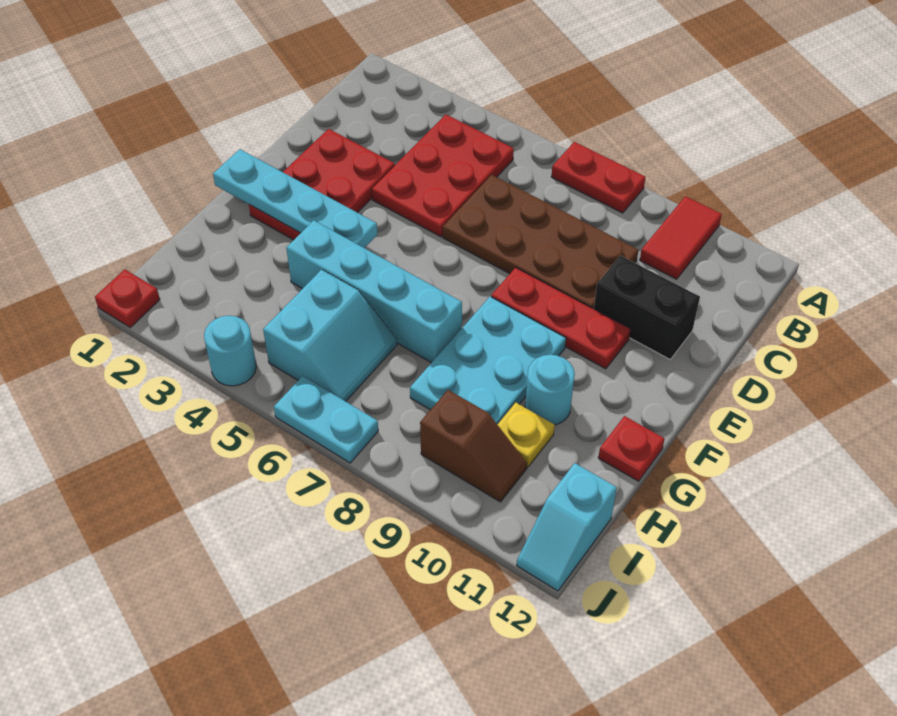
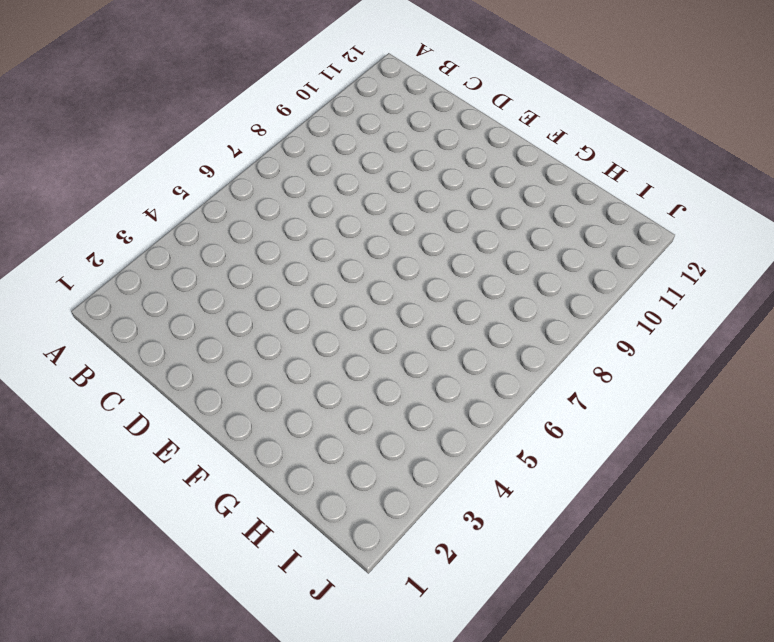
none -> red plate A7:A8 level 1
none -> red tile A10:B10 level 1
none -> red plate B4:D5 level 1

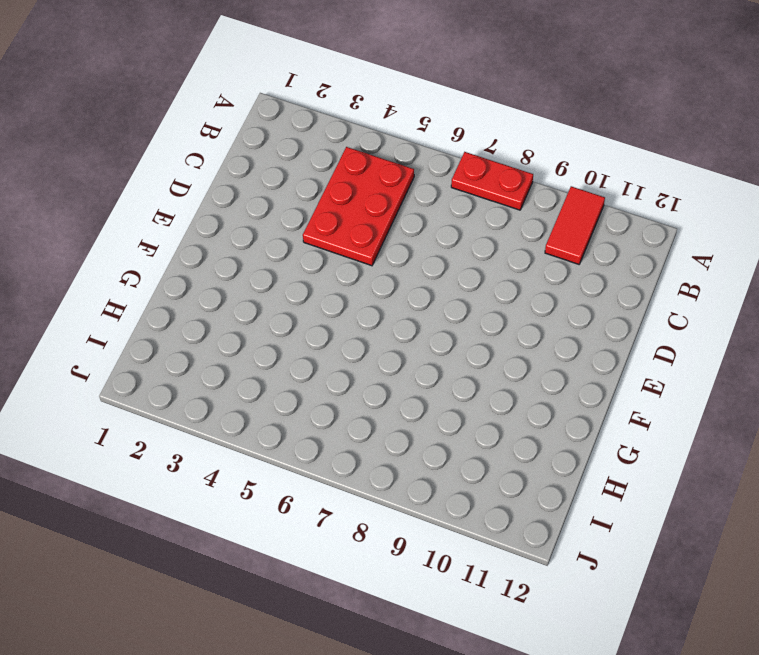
none -> brown plate C6:D9 level 1
none -> red plate D2:F3 level 1
none -> black brick D10:D11 level 1

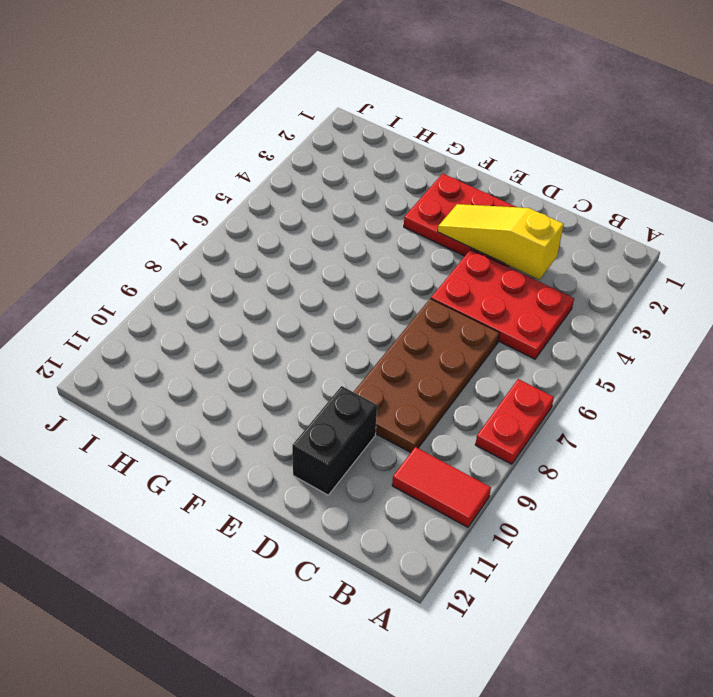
yellow slope C3:E3 level 2 top C -> none
none -> red plate E8:E10 level 1
none -> cyan plate F8:H9 level 1
none -> cyan brick G4:G7 level 1

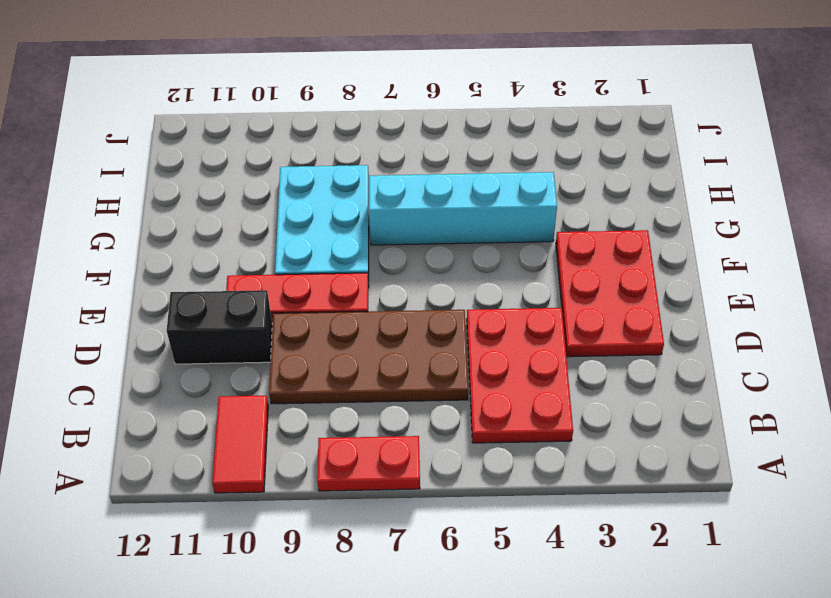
none -> cyan round brick G10 level 1
none -> red plate G12 level 1
none -> cyan slope H5:I6 level 1 top 5

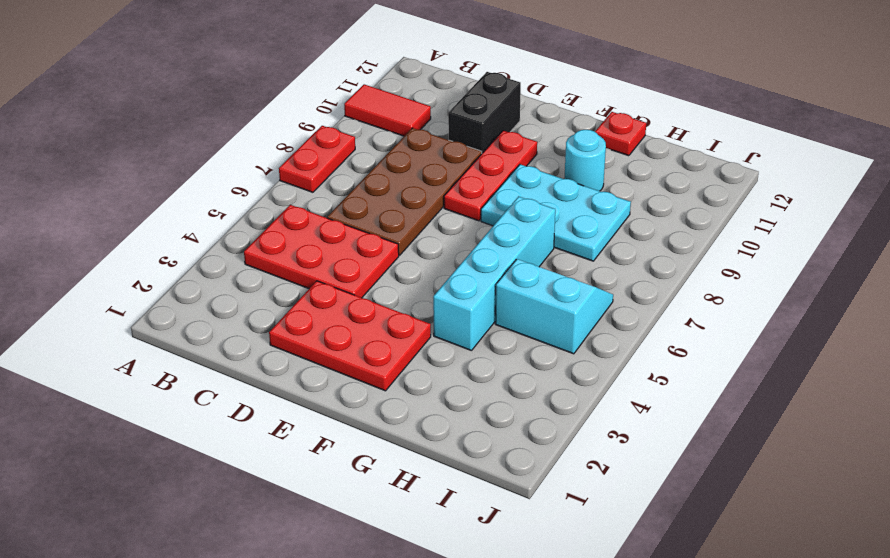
none -> yellow plate H10 level 1
none -> brown slope I9:I10 level 1 top 9
none -> cyan slope I12:J12 level 1 top I

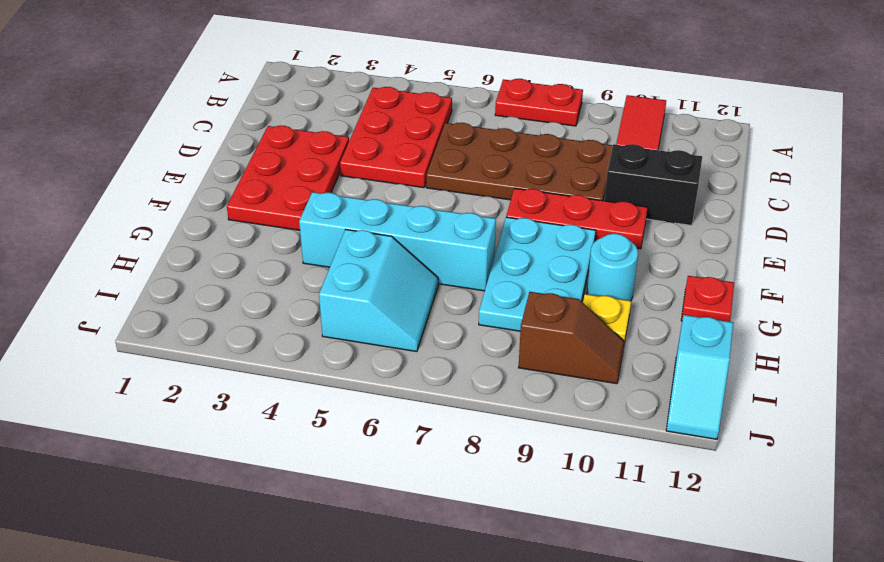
none -> red plate J1 level 1
none -> cyan round brick J4 level 1
none -> cyan plate J6:J7 level 1

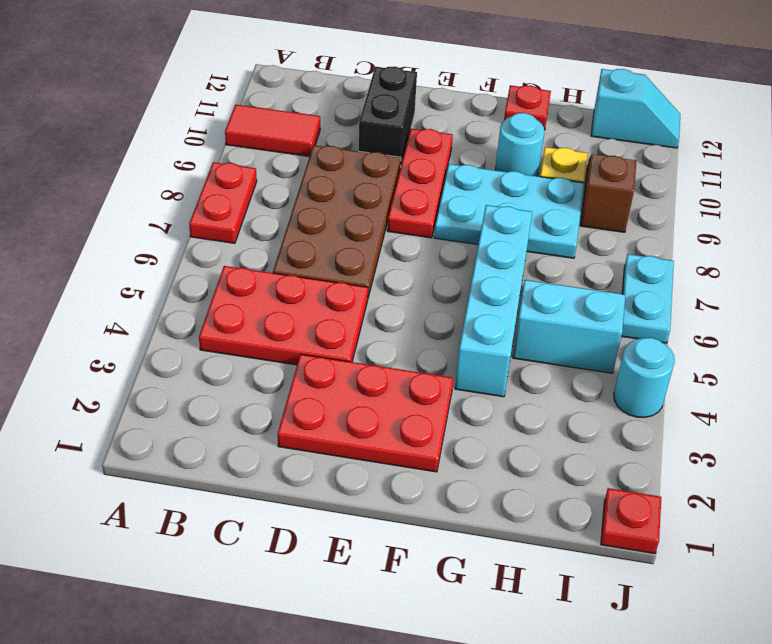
none -> cyan plate F1:F4 level 2

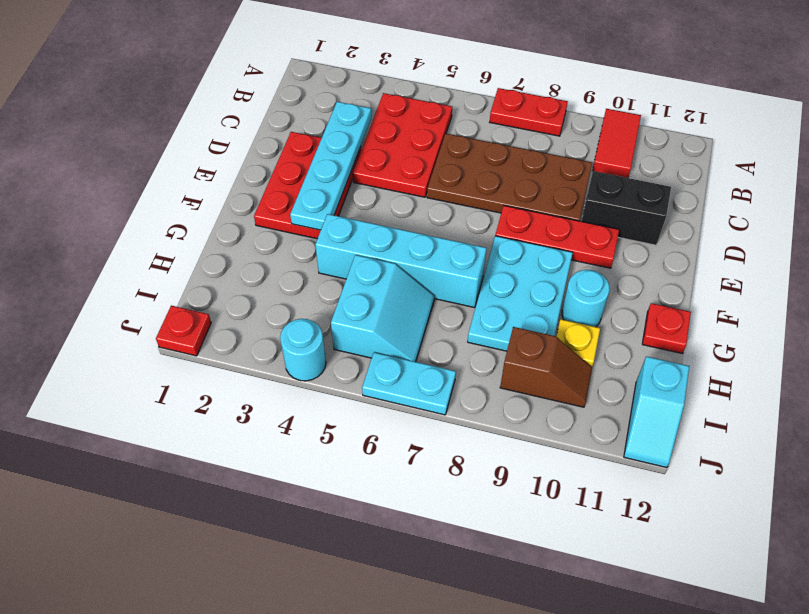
cyan plate C3:F3 level 2 -> cyan plate F1:F4 level 2

